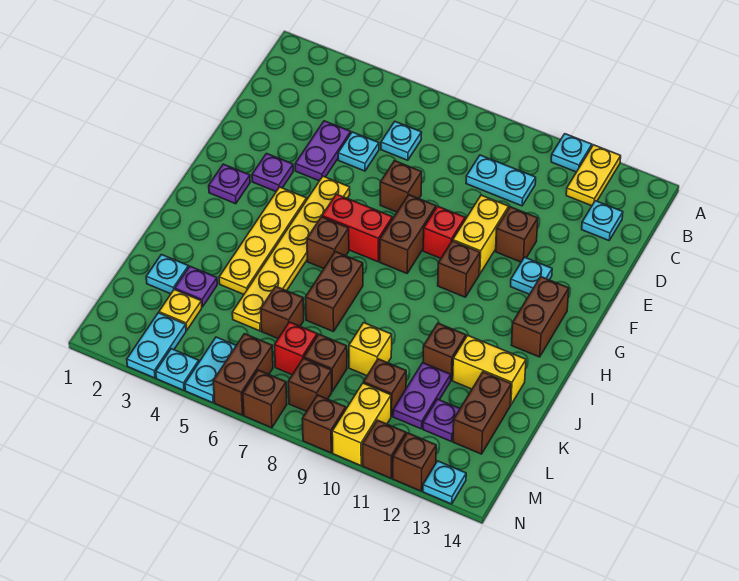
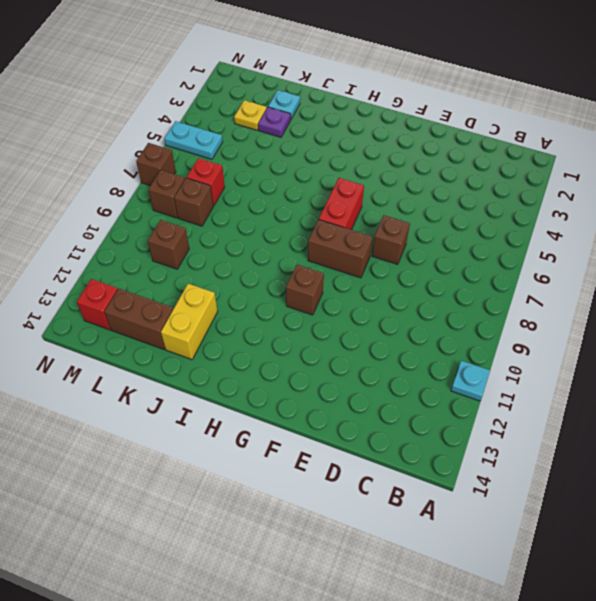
red brick M13 level 1 -> red brick F9 level 1
none -> yellow plate A12:B12 level 1
none -> cyan plate C6 level 1
none -> cyan plate C9:C10 level 1
none -> cyan plate C13 level 1

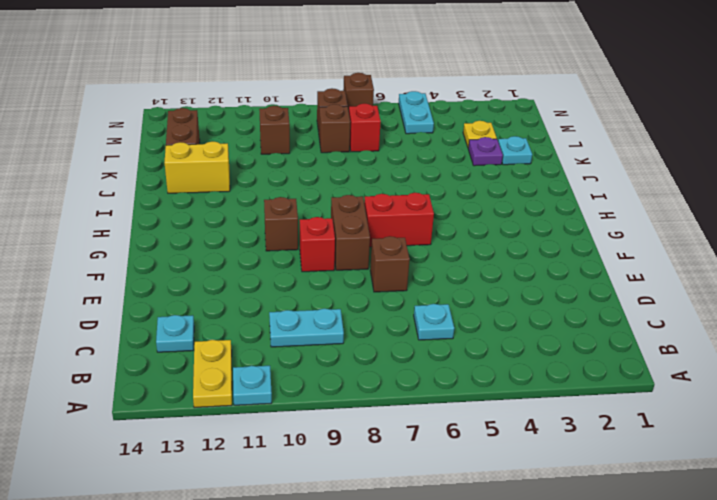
none -> purple plate D4:E4 level 1
none -> cyan plate D5 level 1
none -> yellow brick E10:F10 level 1
none -> brown brick E11 level 1

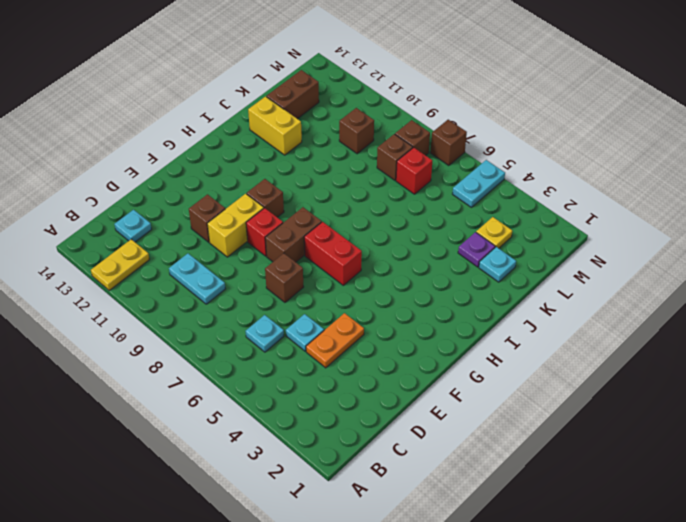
orange plate D4:E4 level 1 -> purple plate D4:E4 level 1
none -> cyan plate A11 level 1
none -> purple plate F3 level 1
none -> yellow plate F5:K5 level 1
none -> cyan plate F12 level 1

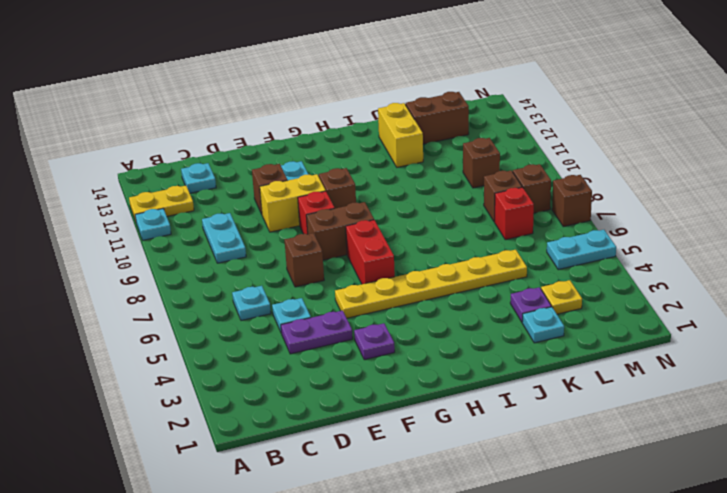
none -> purple plate G2 level 1
none -> yellow plate G4:J4 level 1
none -> brown brick G13:H13 level 1
none -> brown brick H6 level 1

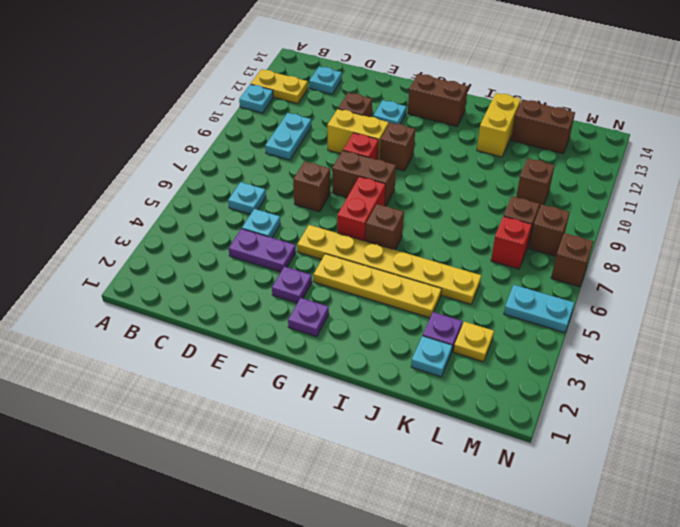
none -> brown brick I7:J7 level 1
none -> brown brick J11 level 1
none -> brown brick K6 level 1
none -> yellow brick K9 level 1

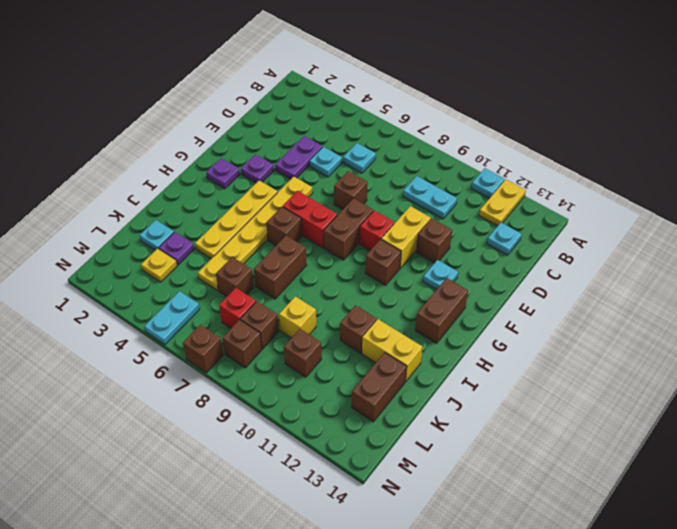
none -> purple plate K11:L11 level 1
none -> purple plate L12 level 1
none -> cyan plate M3:N3 level 1
none -> brown brick M6:N6 level 1

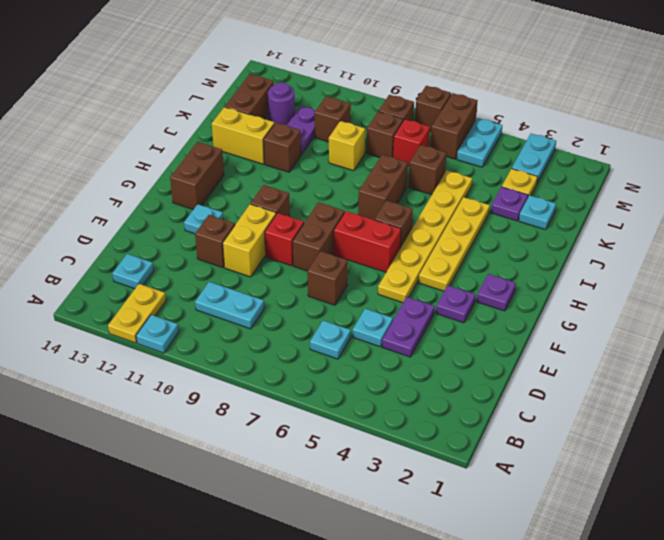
purple round brick L12 level 1 -> purple plate L12 level 1
none -> yellow brick M10:N10 level 1
none -> cyan plate N4 level 1
none -> brown brick N9 level 1
none -> brown brick N11 level 1

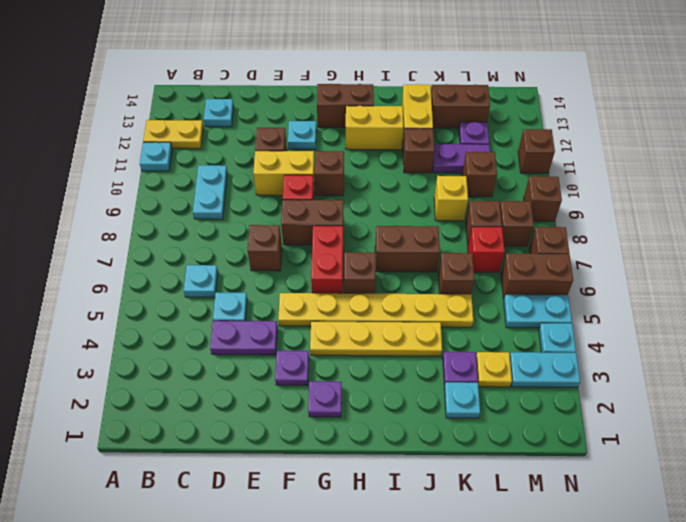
yellow brick H12:I12 level 1 -> yellow brick M10:N10 level 1
none -> brown brick N12 level 1
none -> cyan plate N13 level 1

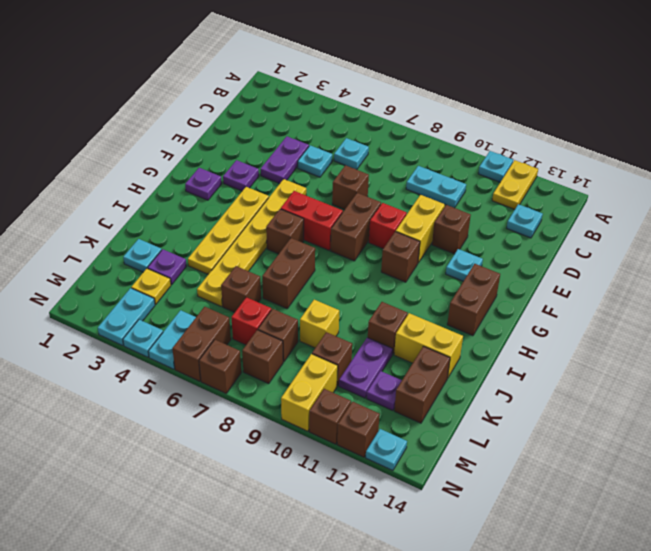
none -> brown brick N9 level 1

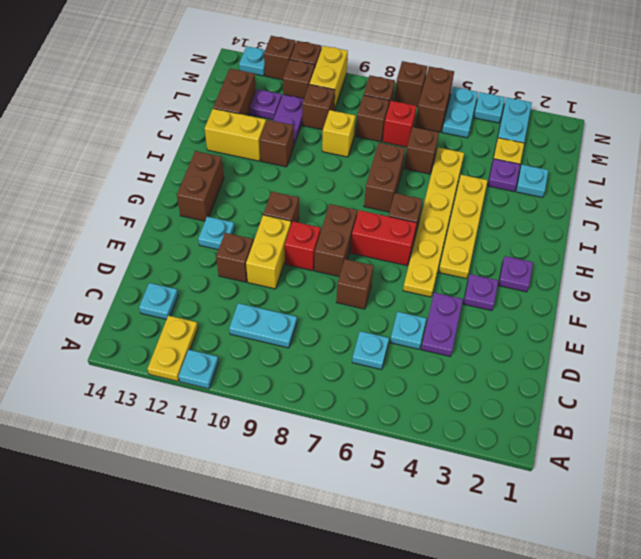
brown brick M11 level 1 -> brown brick N9 level 1

